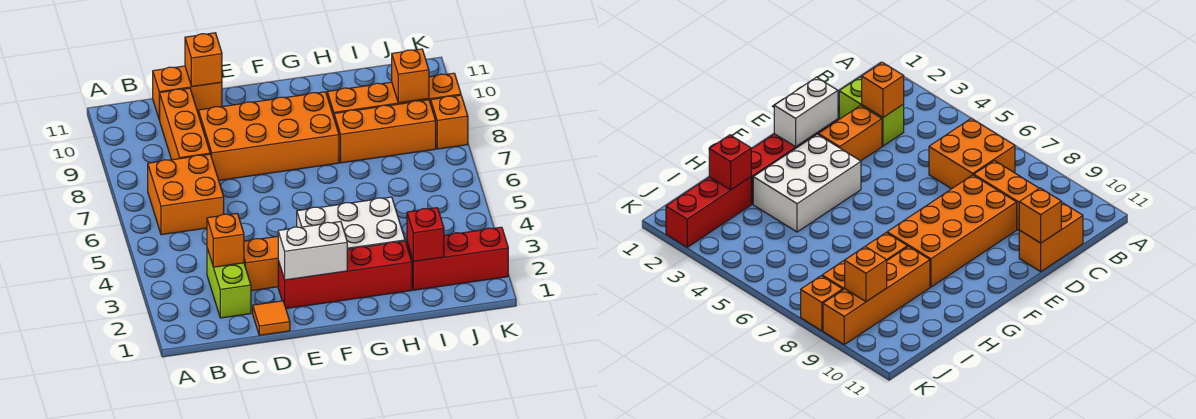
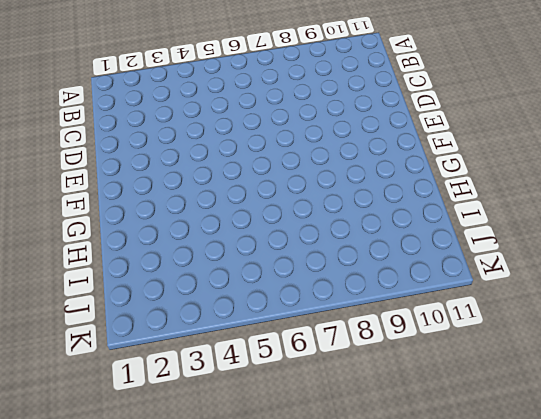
none -> orange brick B6:C7 level 1
none -> lime brick C2:C3 level 1
none -> orange brick C8:C10 level 1

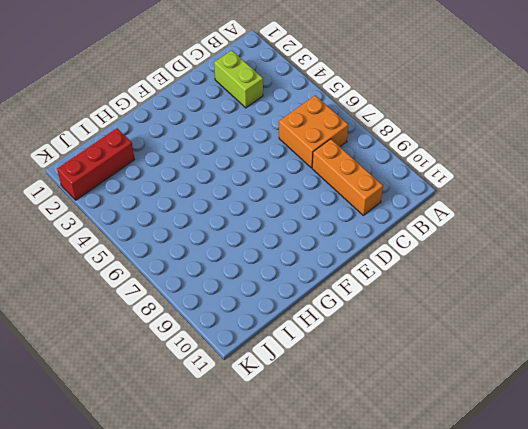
none -> orange brick C11:D11 level 1
none -> orange tile D1 level 1
none -> orange brick D3:E3 level 1

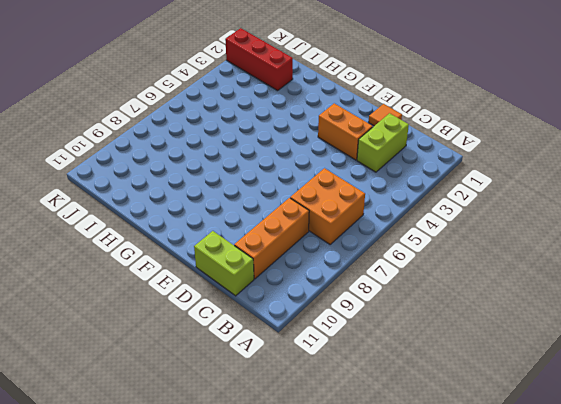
lime brick C11:D11 level 1 -> orange brick C11:D11 level 1
none -> orange brick D8:G9 level 1
none -> red brick E2:H2 level 1
none -> white brick F3:H4 level 1

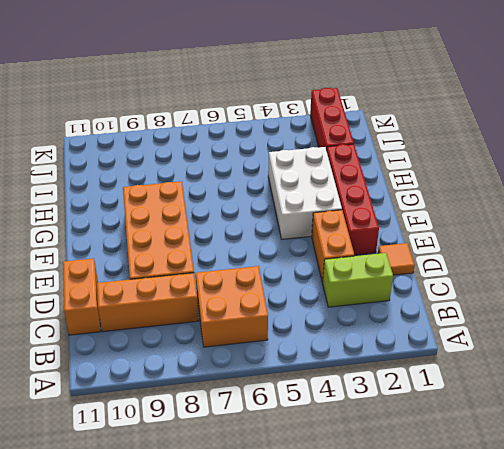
none -> orange brick H8:J8 level 1
none -> orange brick H9:K9 level 1
none -> orange brick K8 level 1

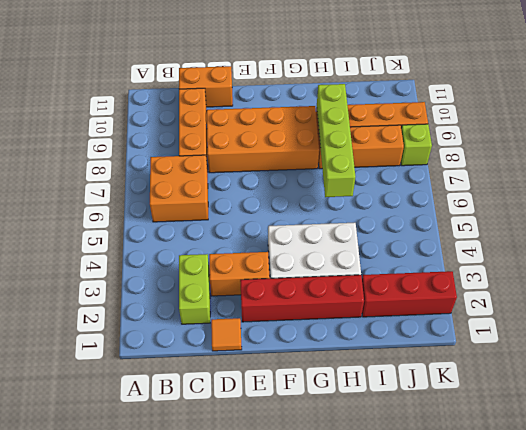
lime brick H6:H9 level 2 -> none
lime brick K8 level 1 -> orange brick K8 level 1
none -> orange brick C3 level 2
none -> orange brick D11 level 2
none -> white brick E2:F2 level 2

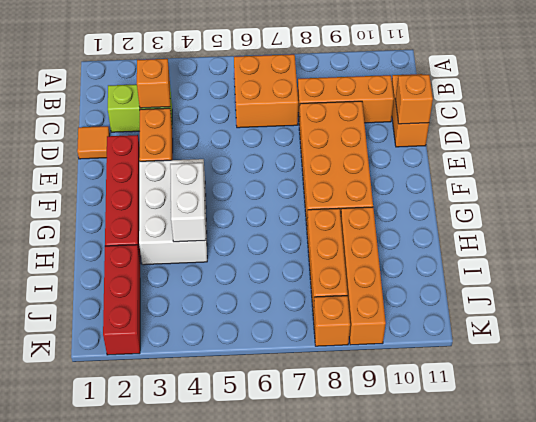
white brick G4:H4 level 2 -> white brick E2:F2 level 2
none -> red brick I2 level 2
none -> orange brick J9 level 2

